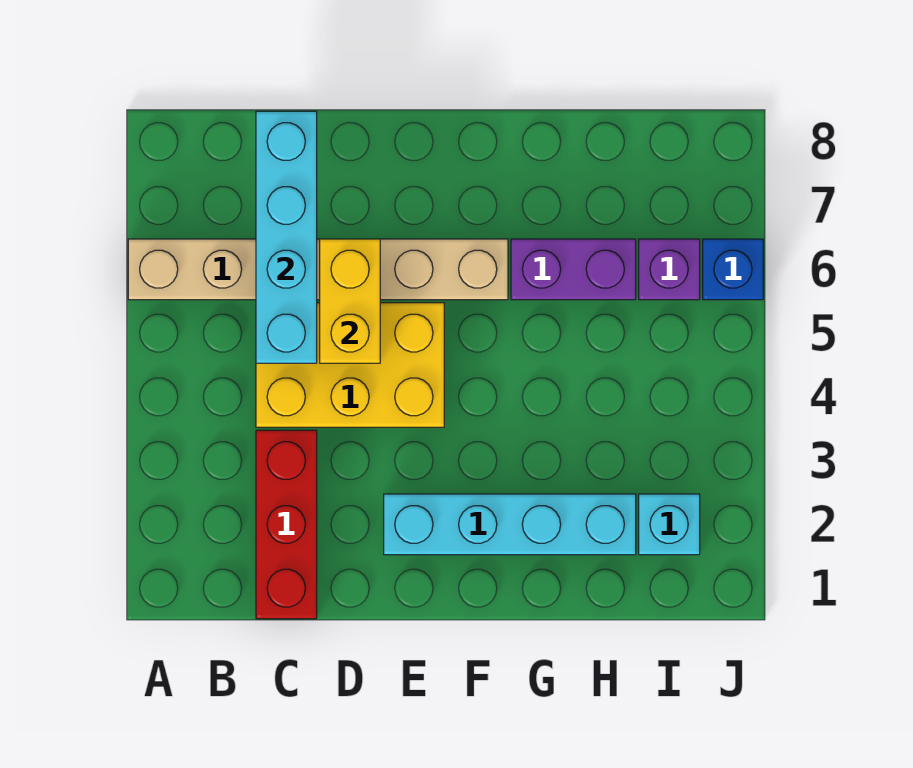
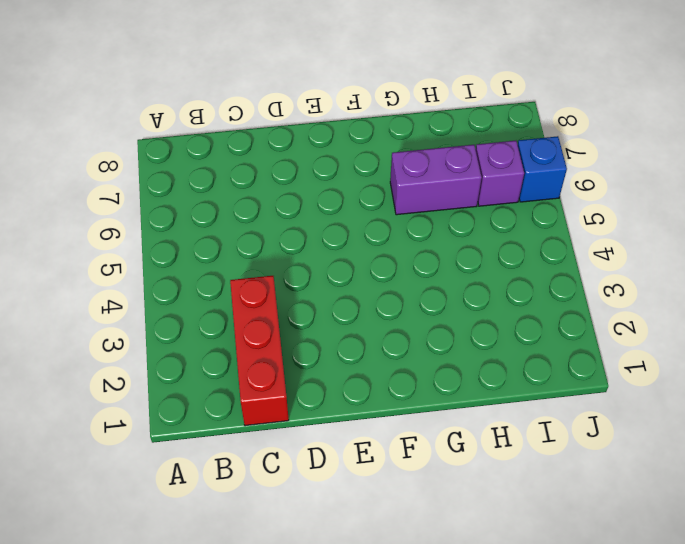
none -> tan brick A6:F6 level 1
none -> yellow brick C4:E5 level 1

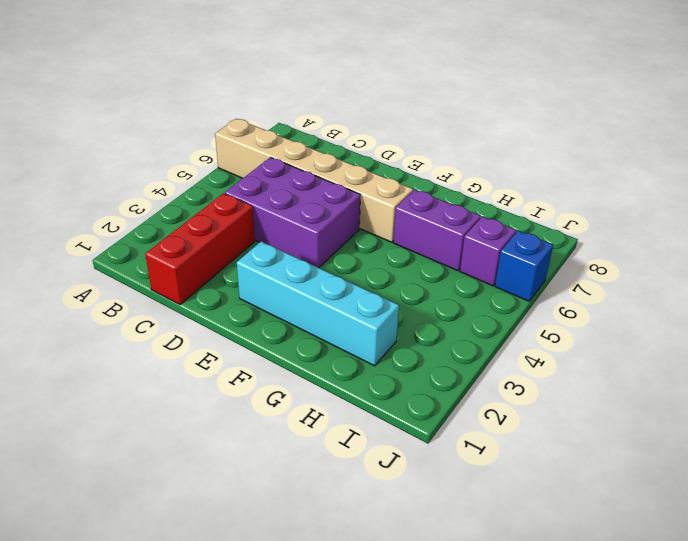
purple brick C4:E5 level 1 -> yellow brick C4:E5 level 1
none -> cyan brick I2 level 1
none -> cyan brick C5:C8 level 2

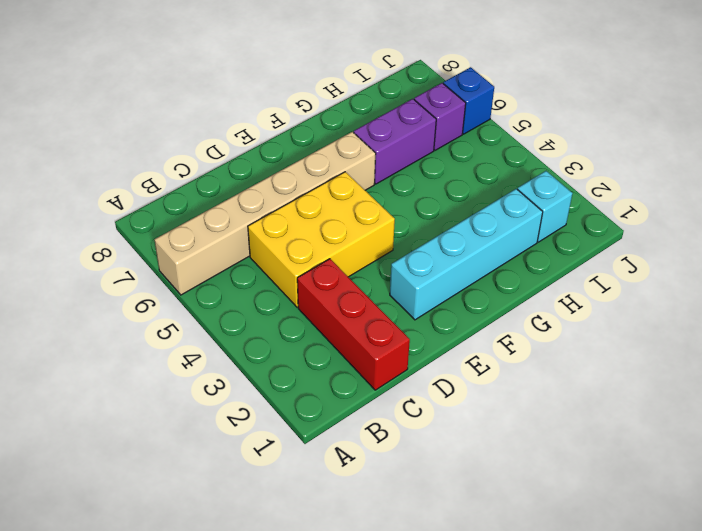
none -> cyan brick C5:C8 level 2
none -> yellow brick D5:D6 level 2

